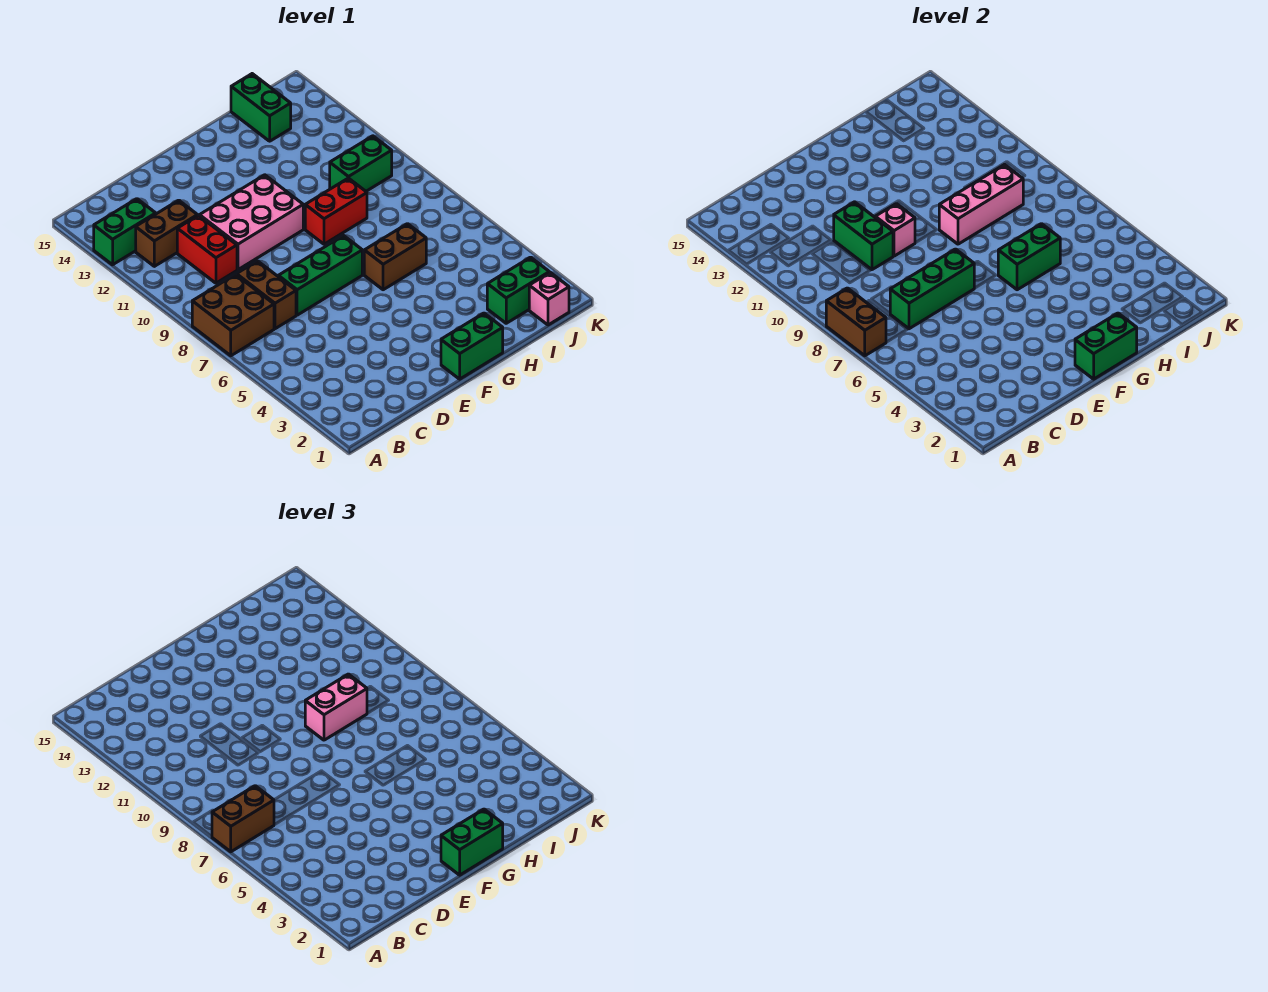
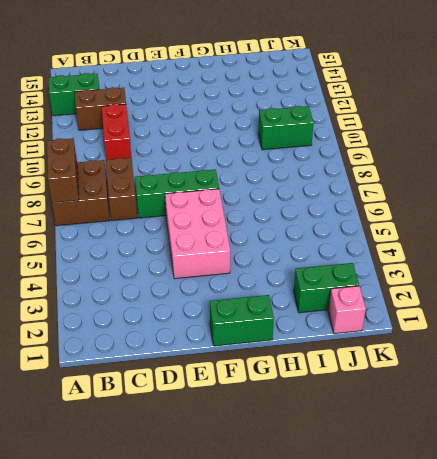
pink brick E4:F6 level 1 -> pink brick D10:F11 level 1
none -> brown brick G6:H6 level 1
none -> red brick G9:H9 level 1
none -> green brick I14:I15 level 1

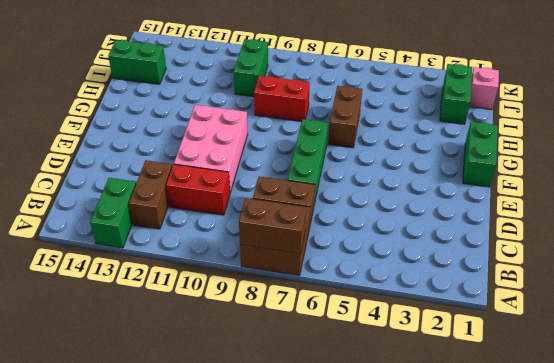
red brick H8:H9 level 1 -> red brick G9:H9 level 1
none -> green brick C7:E7 level 2
none -> green brick D10:D11 level 2
none -> pink brick E10 level 2

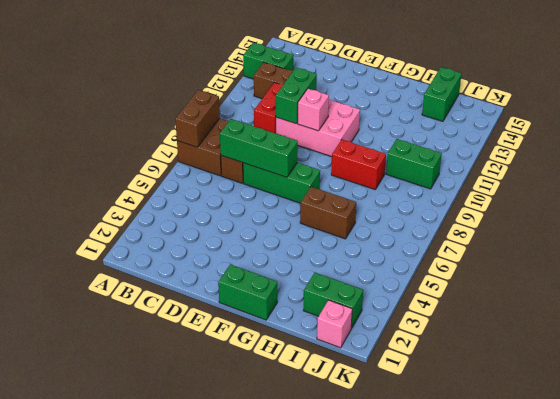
none -> green brick F1:G1 level 2
none -> green brick G6:H6 level 2
none -> pink brick G9:I9 level 2

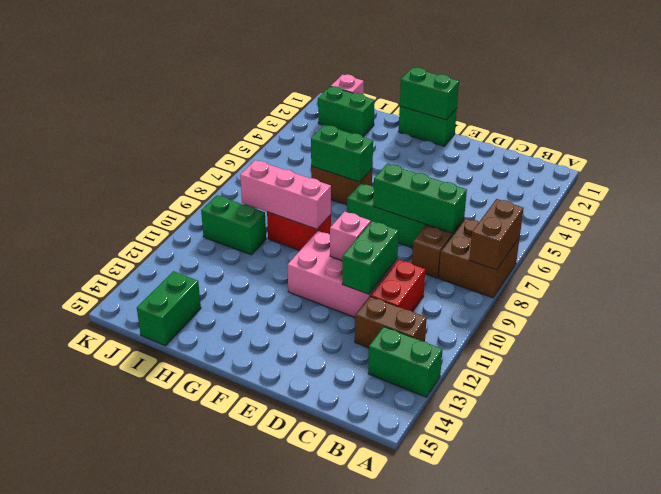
none -> brown brick A7:B7 level 3
none -> green brick F1:G1 level 3
none -> pink brick G9:H9 level 3

